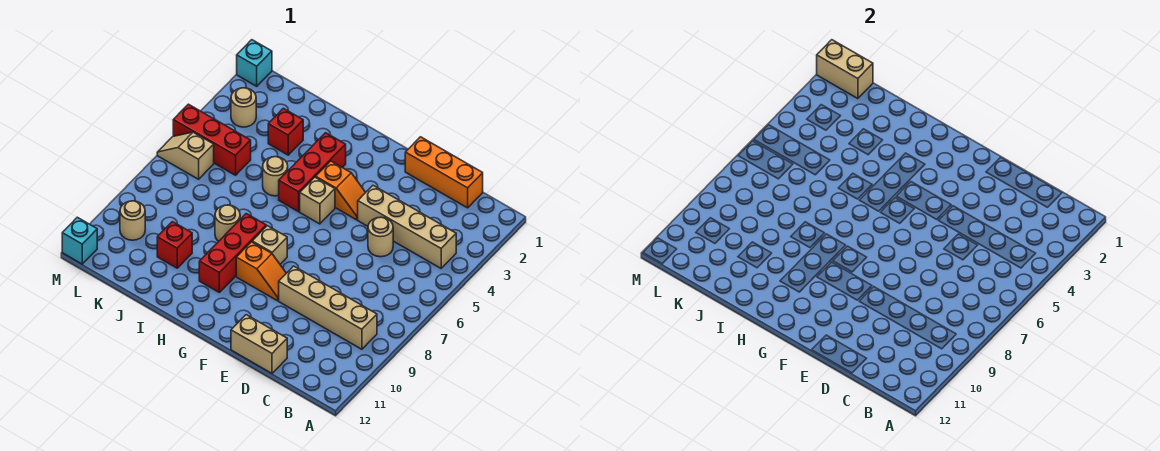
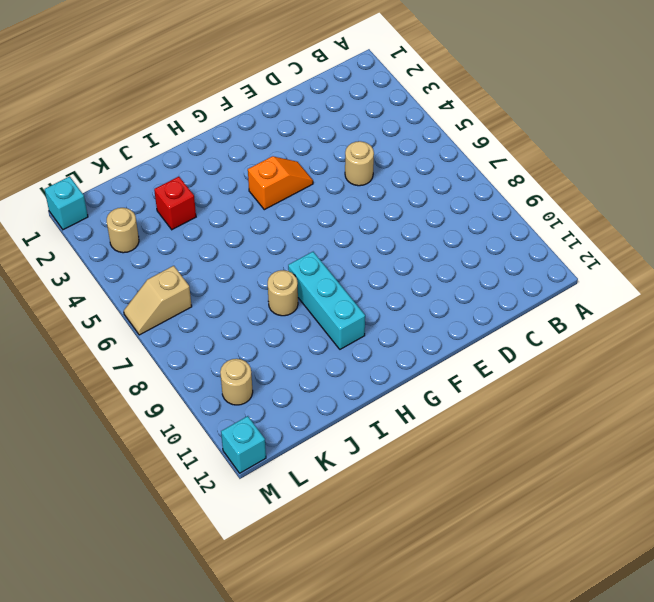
cyan brick H8:H10 level 1 -> red brick H8:H10 level 1
none -> tan brick B4:E4 level 1
none -> tan brick B9:E9 level 1
none -> orange brick C1:E1 level 1

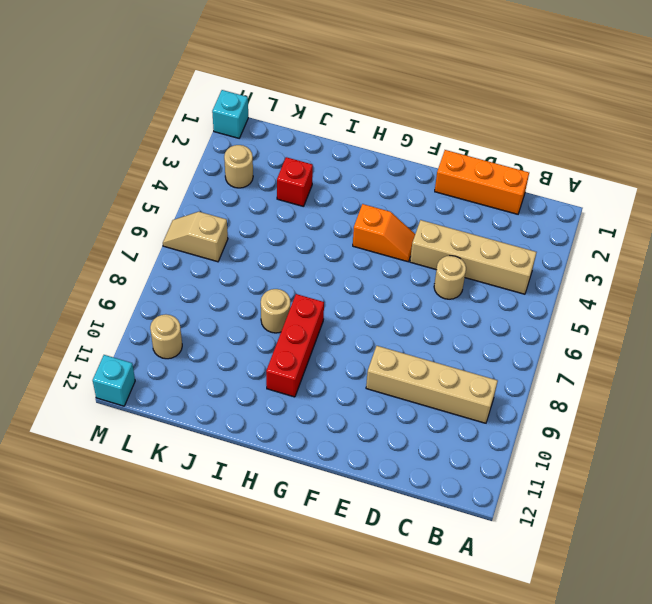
none -> tan brick D12:E12 level 1
none -> orange slope F9:G9 level 1 top G
none -> tan brick G5 level 1

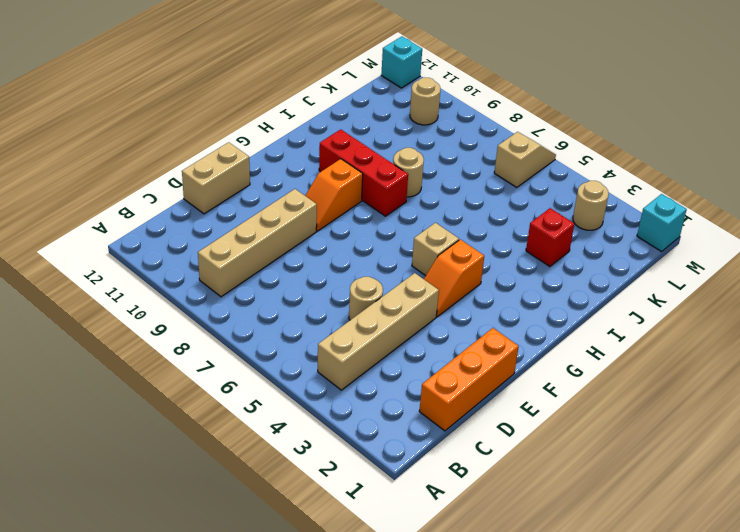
none -> tan brick G8 level 1
none -> red brick H3:H5 level 1
none -> tan round brick I5 level 1

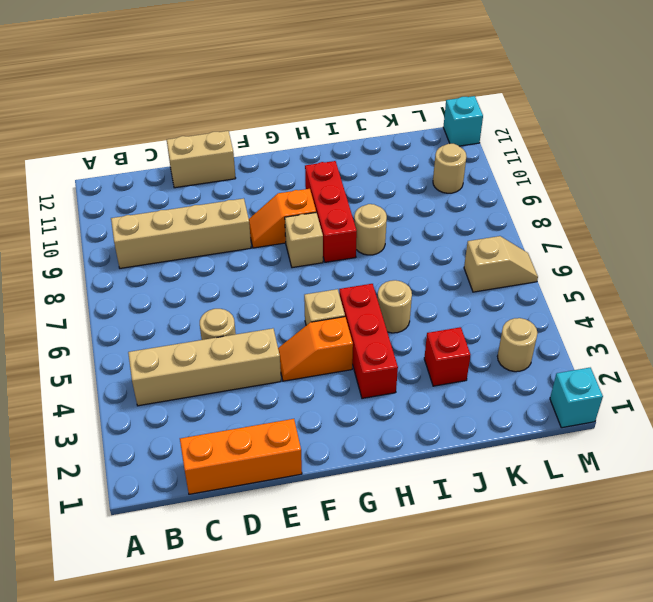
none -> red brick J10 level 1
none -> red brick K5:M5 level 1
none -> tan brick L1:M1 level 2

